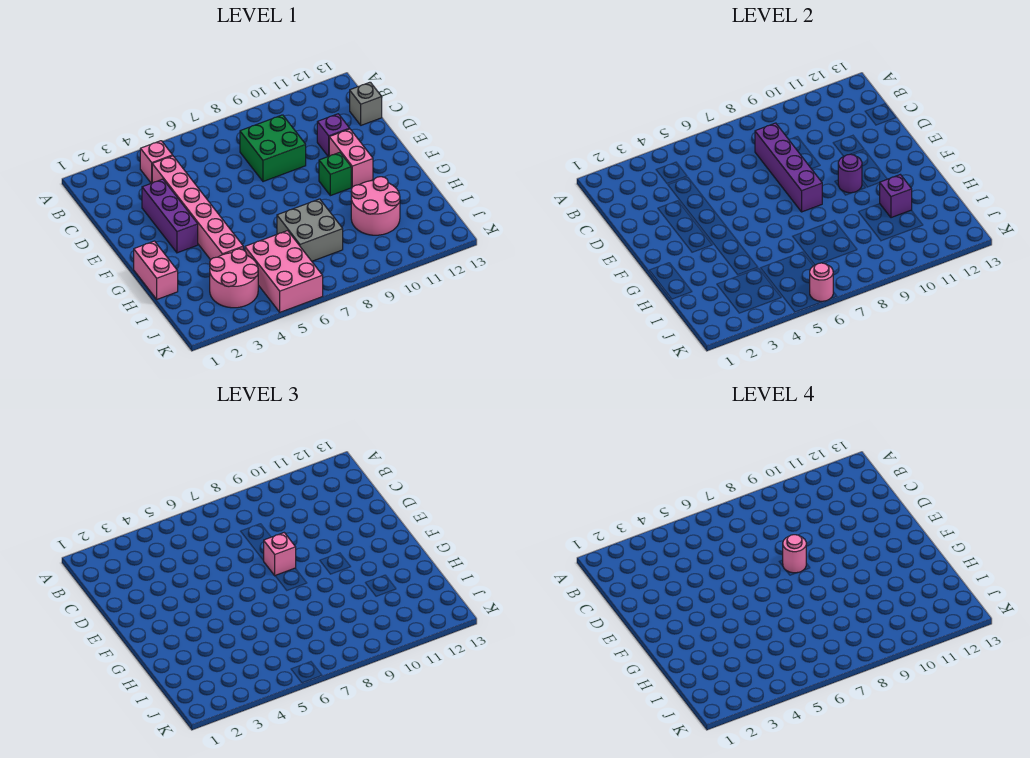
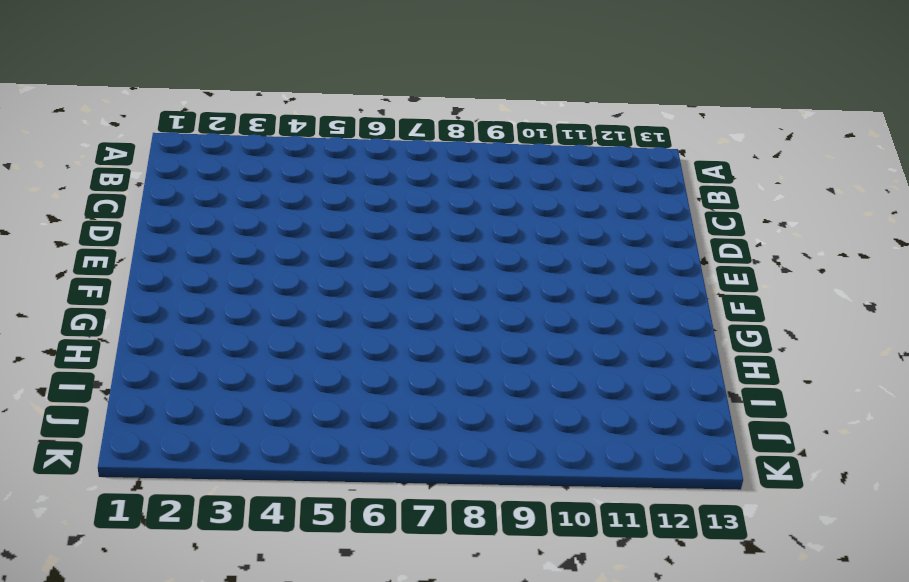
none -> pink brick B4 level 1
none -> pink brick C4:H4 level 1
none -> green brick C8:D9 level 1

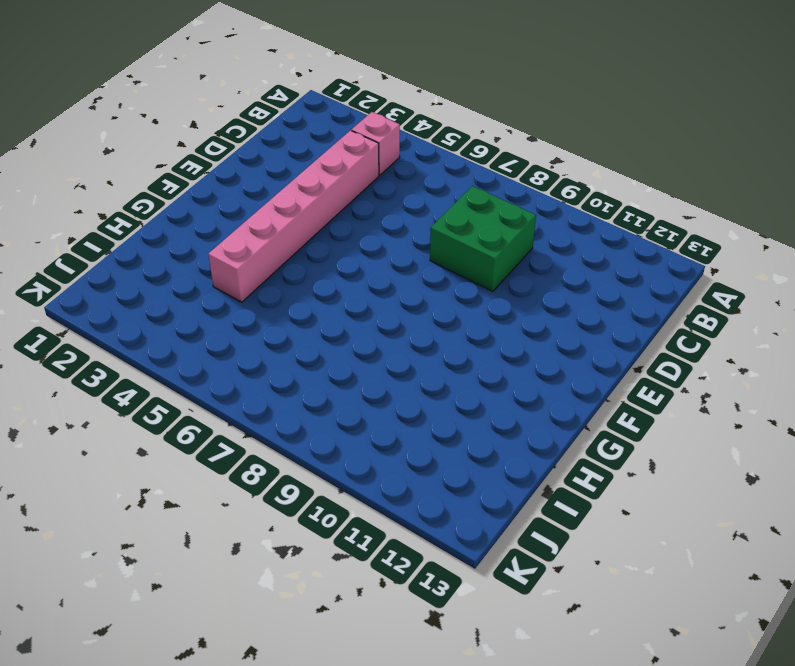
none -> grey brick C13 level 1
none -> purple brick D3:F3 level 1
none -> purple brick D11 level 1

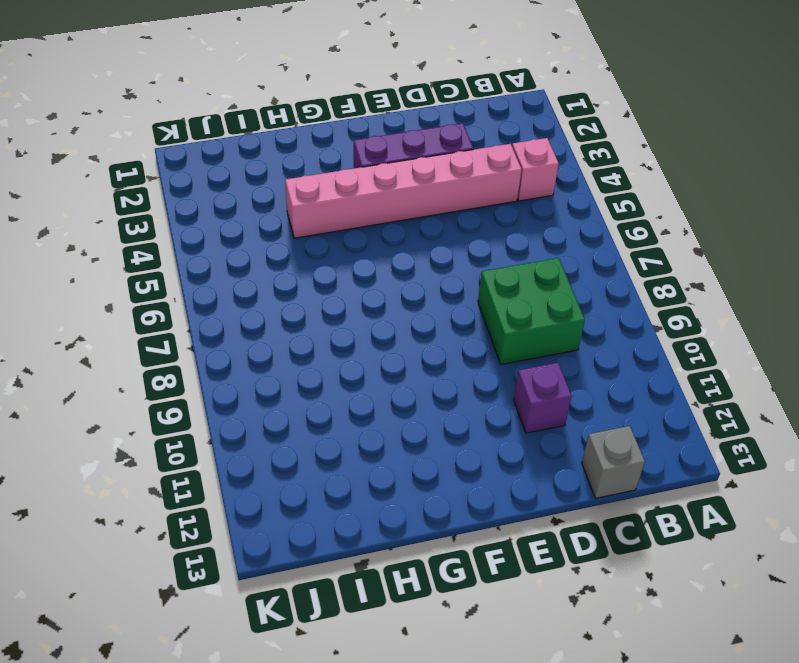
none -> pink brick E11:F11 level 1
none -> green brick F10 level 1
none -> pink brick G1:H1 level 1

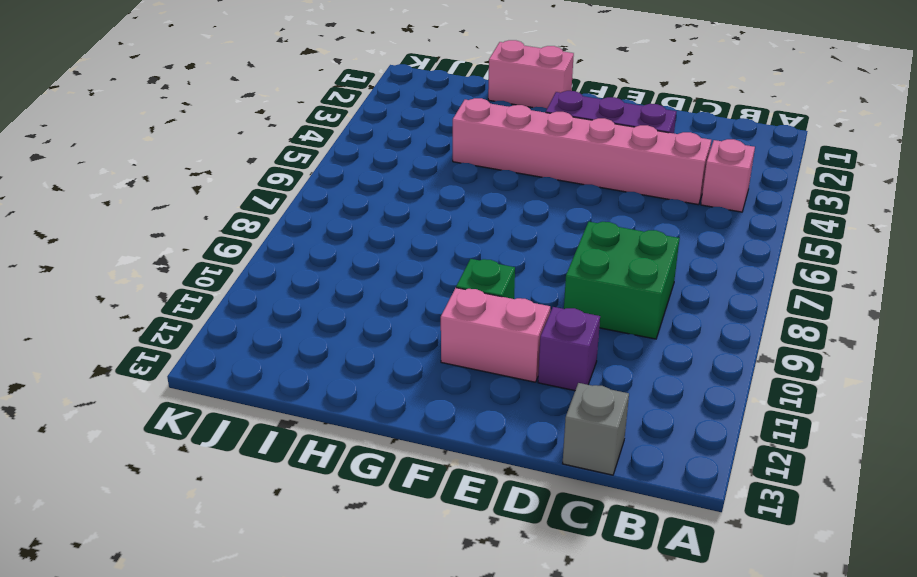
none -> grey brick H7:I8 level 1
none -> pink round brick H10:I11 level 1
none -> pink round brick I3:J4 level 1

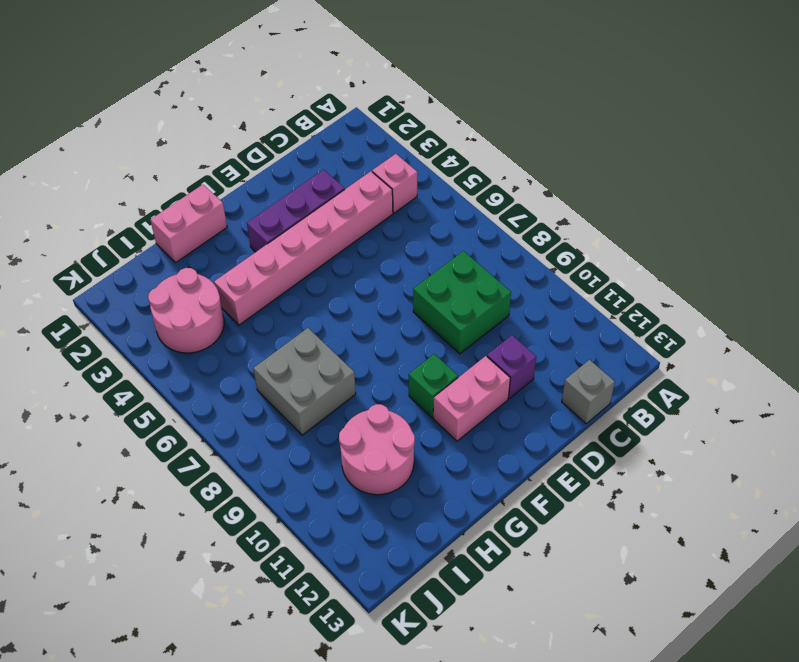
none -> pink brick I5:K6 level 1
none -> purple brick C8:F8 level 2
none -> purple round brick F10 level 2

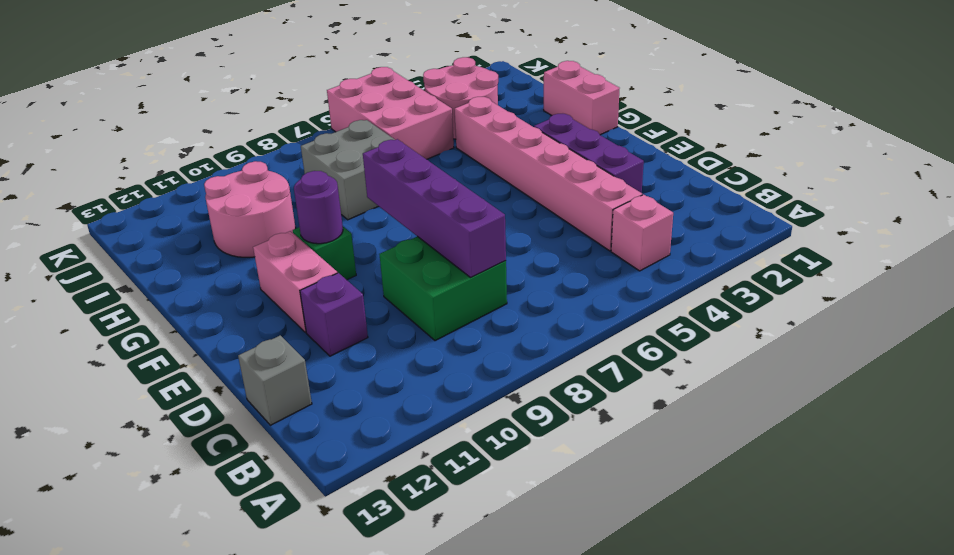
none -> purple brick H11 level 2
none -> pink round brick K6 level 2
none -> pink brick E8 level 3

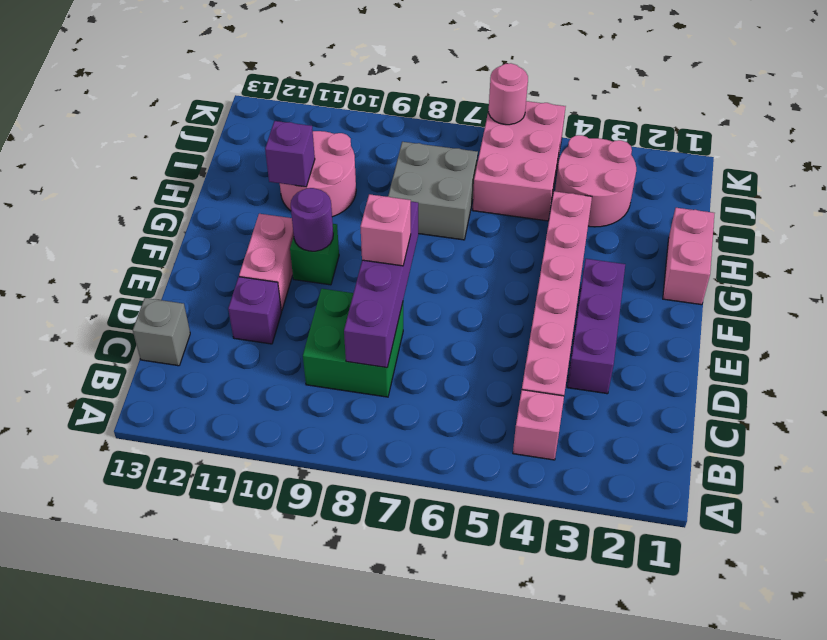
none -> pink round brick E8 level 4

